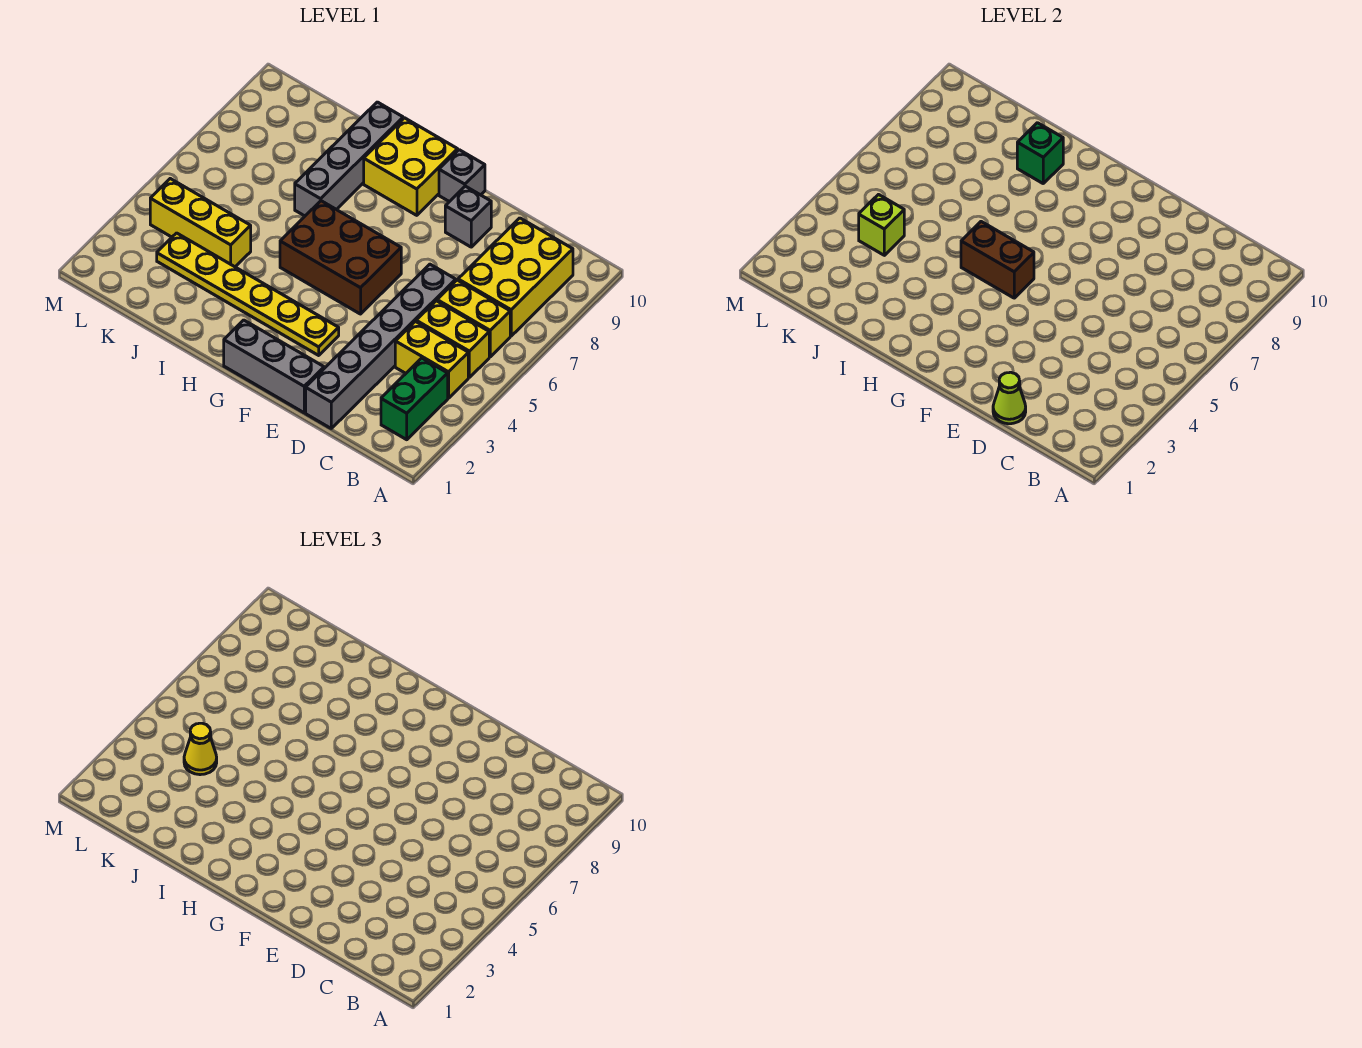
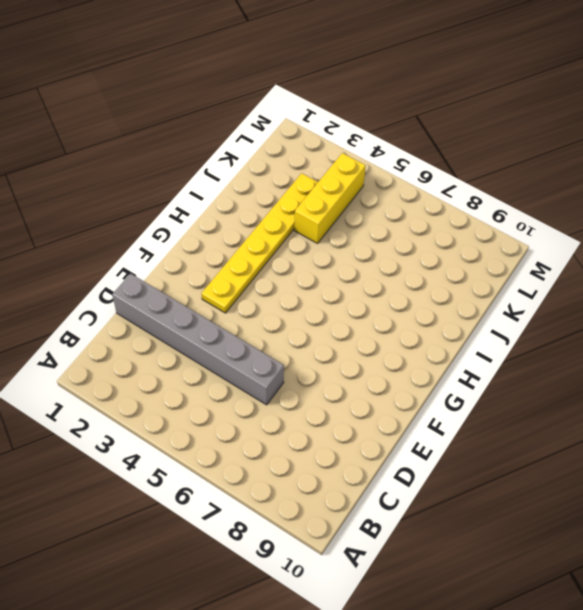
none -> green brick B2:B3 level 1
none -> yellow brick B4:C4 level 1
none -> yellow brick B5:C5 level 1

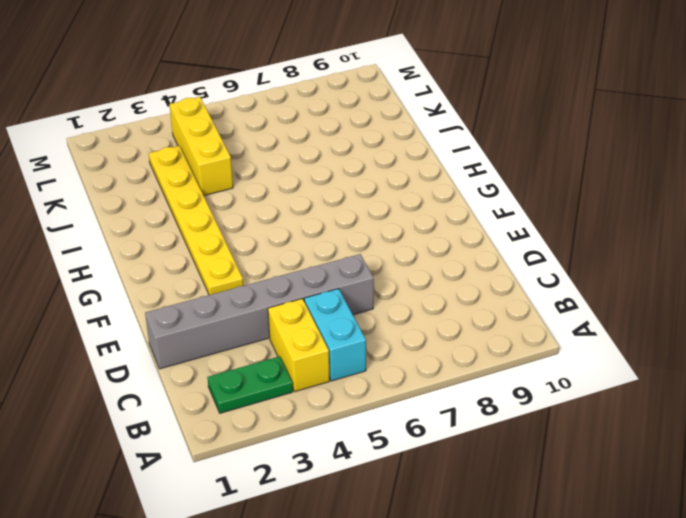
green plate B2:B3 level 1 -> green brick B2:B3 level 1
cyan brick B5:C5 level 1 -> yellow brick B5:C5 level 1
none -> yellow brick B6:C6 level 1
none -> yellow brick B7:C9 level 1
none -> grey brick E1:G1 level 1

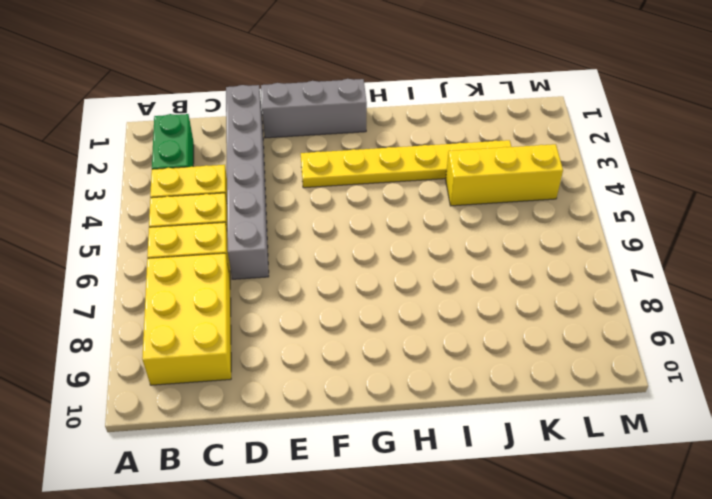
none -> grey brick E9 level 1
none -> brown brick F5:H6 level 1
none -> grey brick F10 level 1

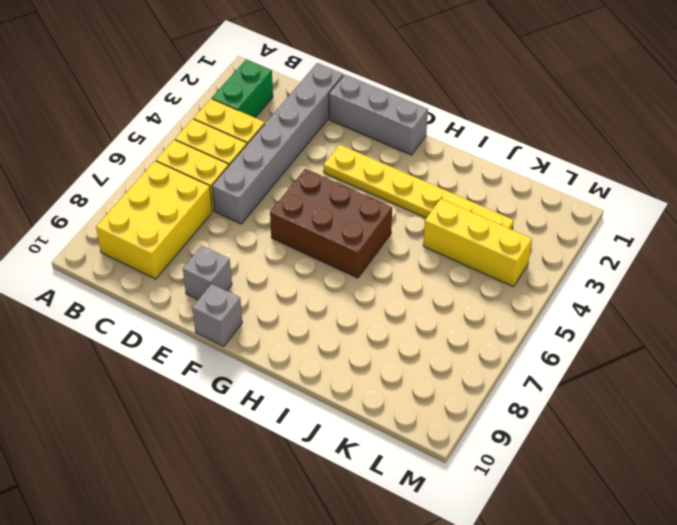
none -> yellow brick G9:H10 level 1
none -> grey brick I7:I10 level 1
none -> lime cone D1 level 2

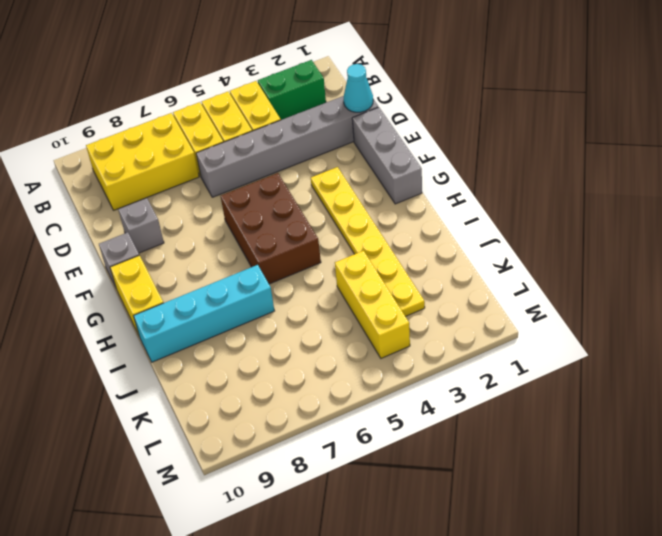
cyan cone D1 level 2 -> lime cone D1 level 2
yellow brick G10:H10 level 1 -> yellow brick G9:H10 level 1
cyan brick I7:I10 level 1 -> grey brick I7:I10 level 1
none -> brown brick G5:H5 level 2
none -> green brick I9 level 2
none -> lime brick K4 level 2

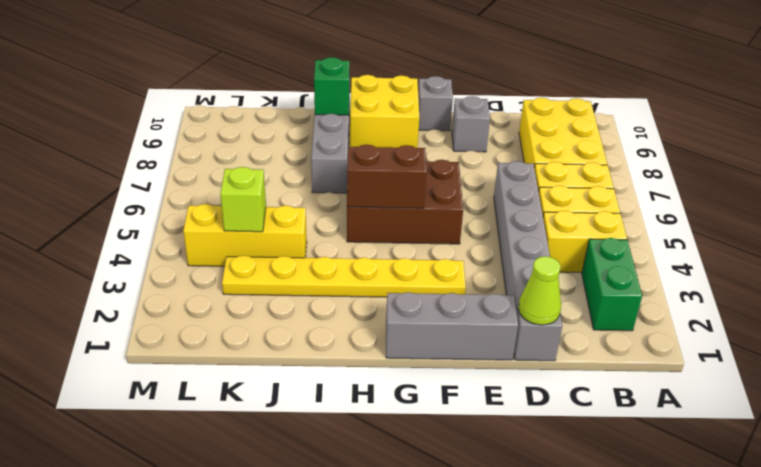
none -> yellow cone K4 level 3

